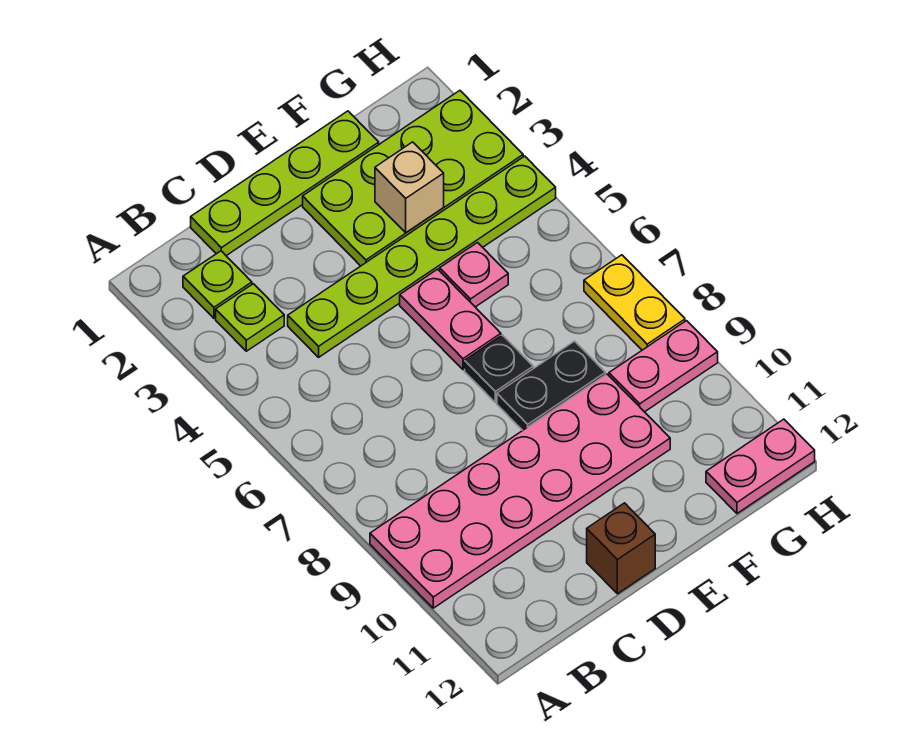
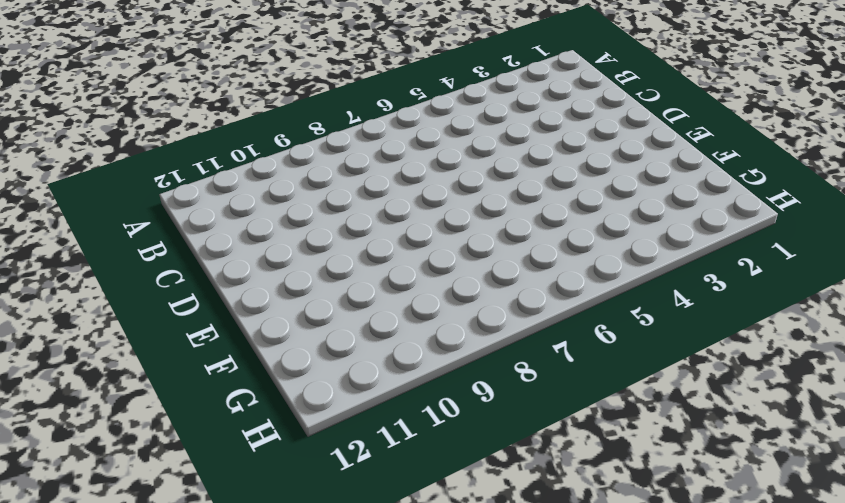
none -> pink plate A9:F10 level 1
none -> lime plate B2 level 1
none -> lime plate B3 level 1

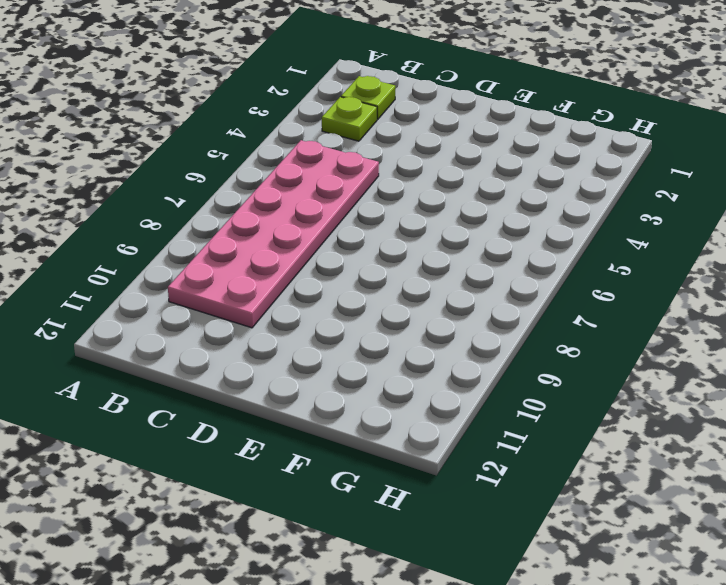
pink plate B5:C10 level 1 -> pink plate A9:F10 level 1
none -> lime plate C1:F1 level 1
none -> lime plate C4:H4 level 1
none -> brown brick D12 level 1

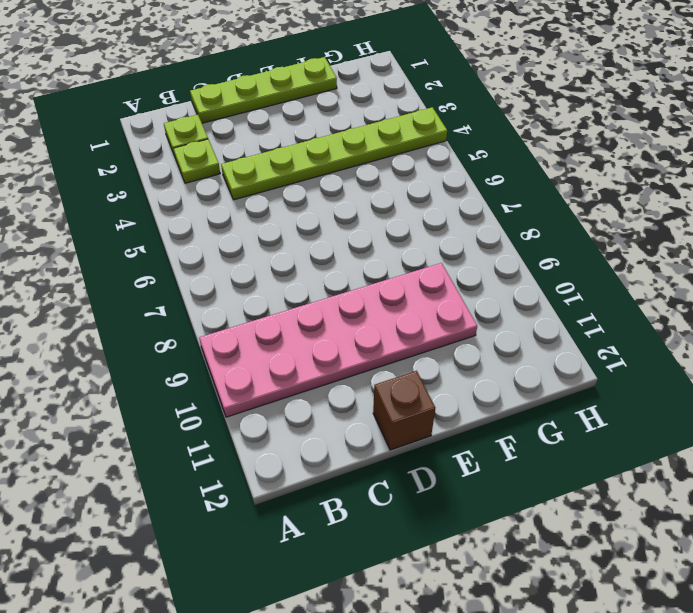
none -> lime plate E2:H3 level 1
none -> pink plate E5:E6 level 1
none -> black plate E7 level 1

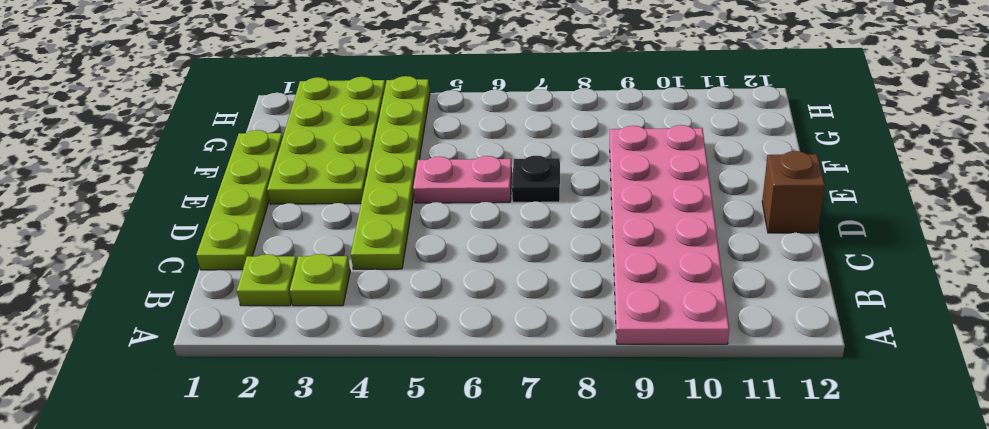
none -> black plate E8:F8 level 1
none -> pink plate F5 level 1
none -> pink plate G9:H9 level 1

